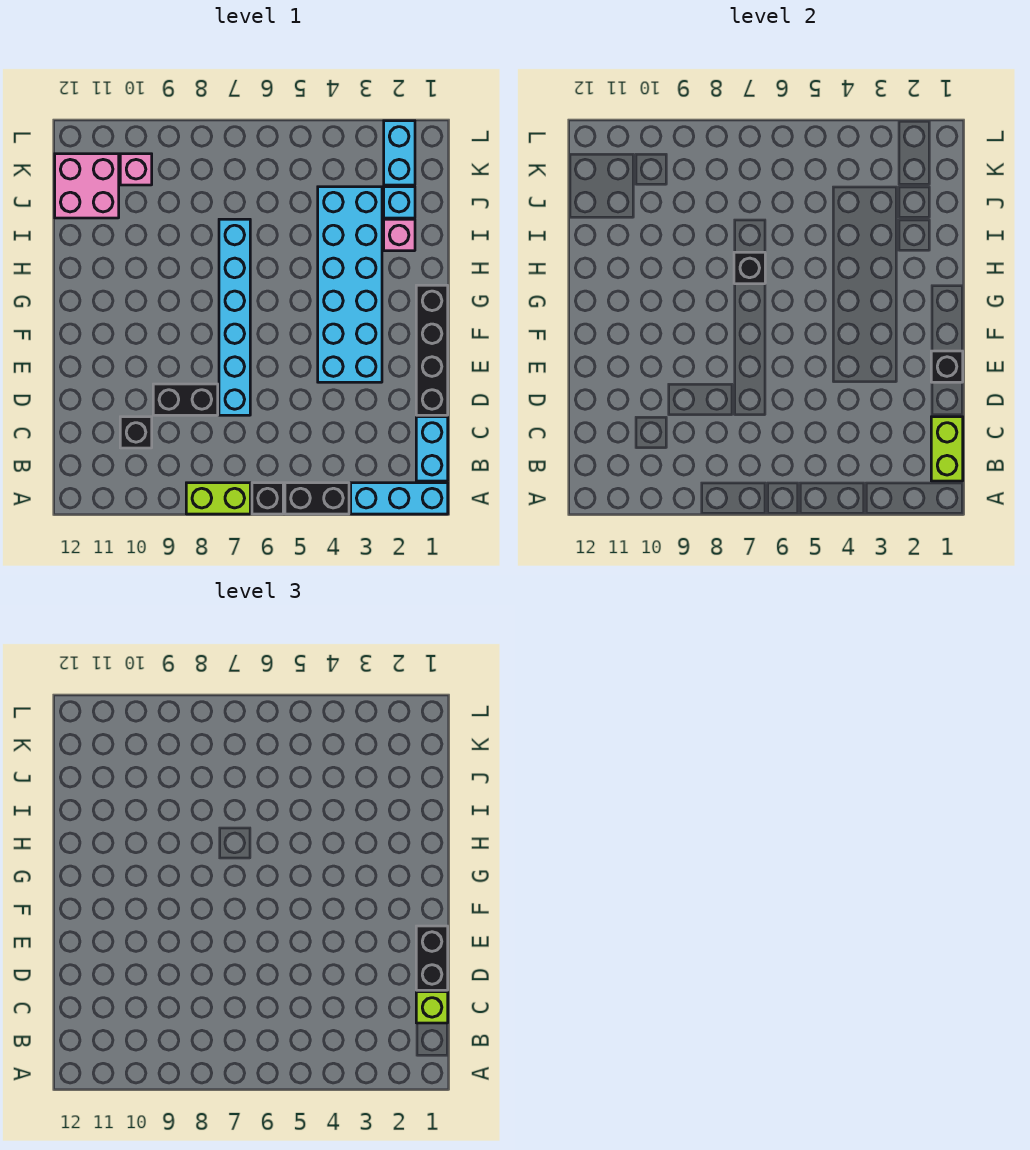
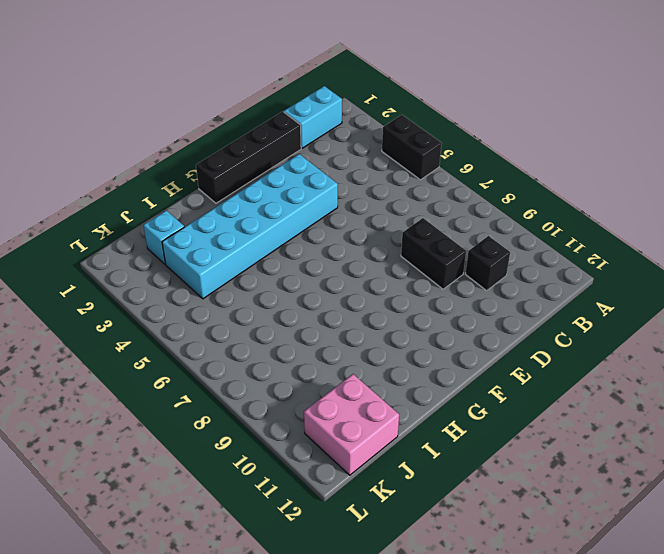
none -> cyan brick A1:A3 level 1
none -> black brick A6 level 1
none -> lime brick A7:A8 level 1

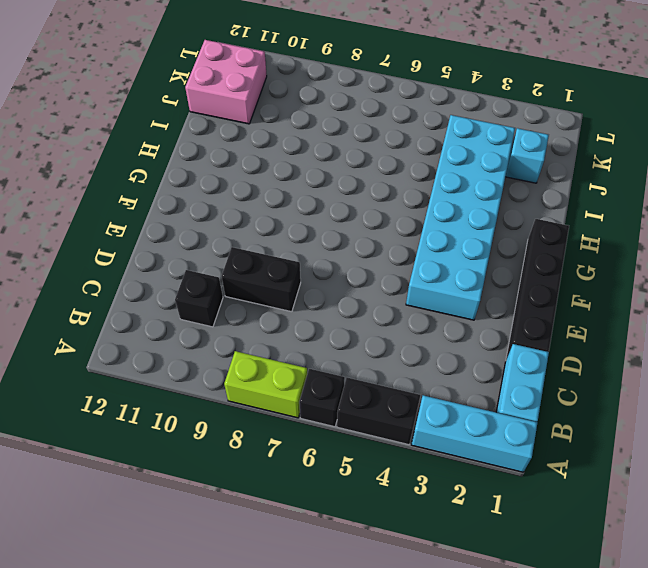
none -> cyan brick D7:I7 level 1
none -> pink brick I2 level 1
none -> cyan brick K2:L2 level 1

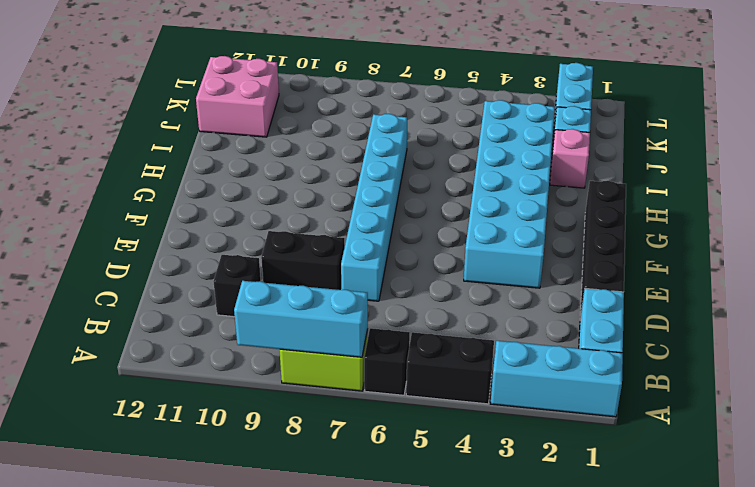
cyan brick A7:A9 level 2 -> none
none -> pink brick K10 level 1
none -> lime brick B1:C1 level 2
none -> black brick E1 level 2

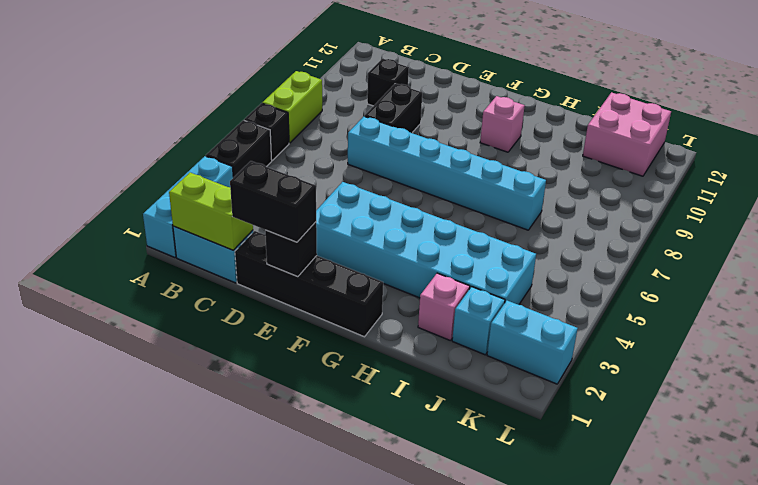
pink brick G10 level 1 -> pink brick K10 level 1
none -> black brick H7 level 2
none -> lime brick C1 level 3

